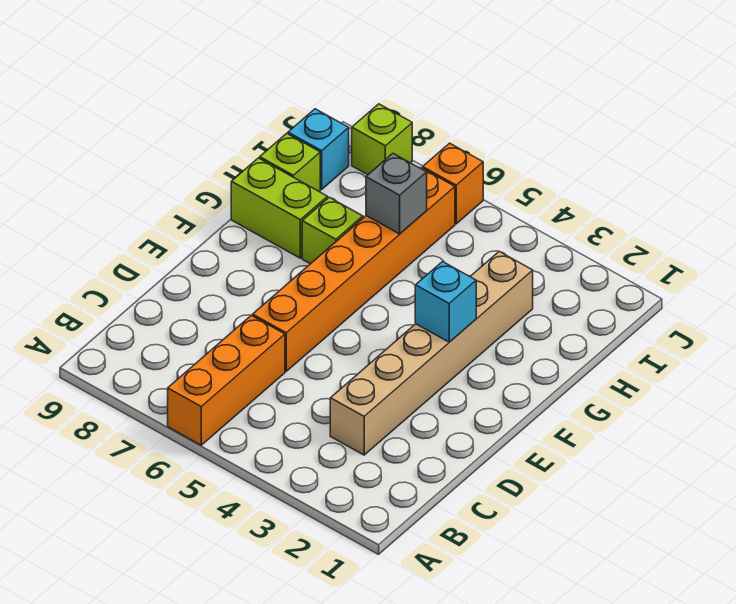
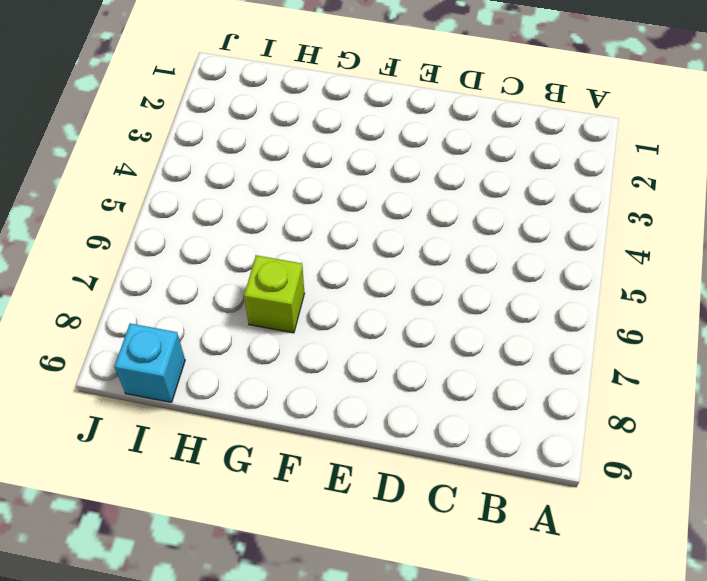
none -> orange brick A6:C6 level 1
none -> tan brick C3:H3 level 1

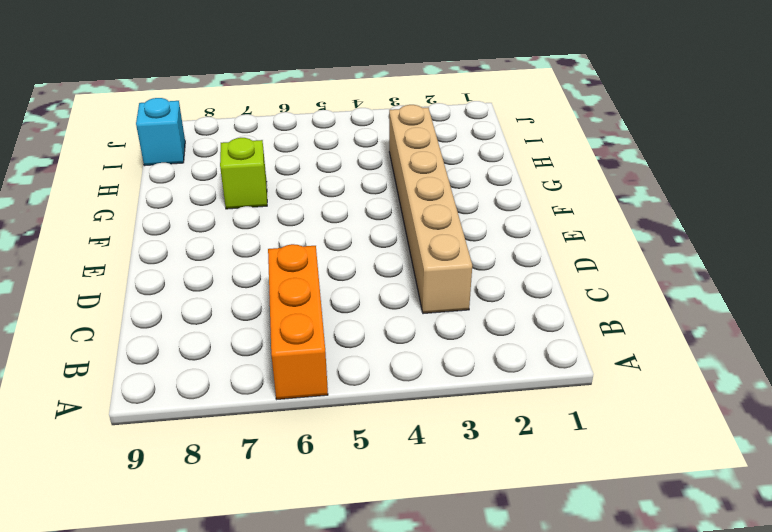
none -> orange brick D6:I6 level 1
none -> lime brick G8:G9 level 1

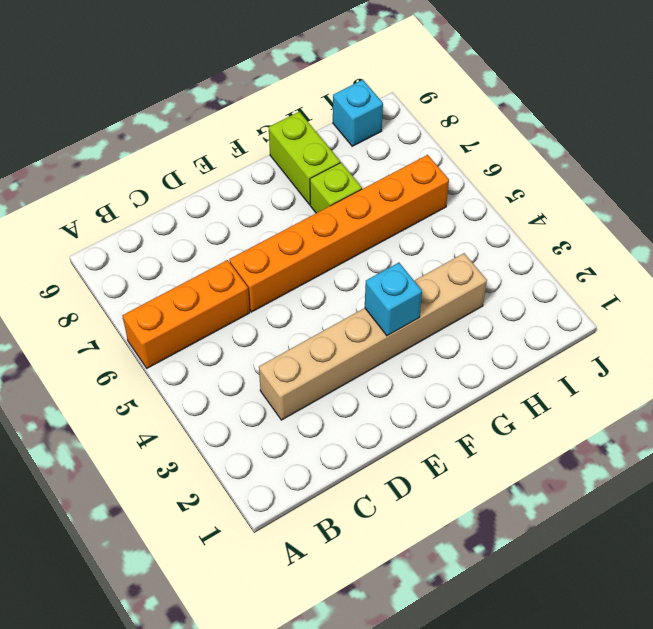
none -> lime brick H9 level 1
none -> orange brick J6 level 1

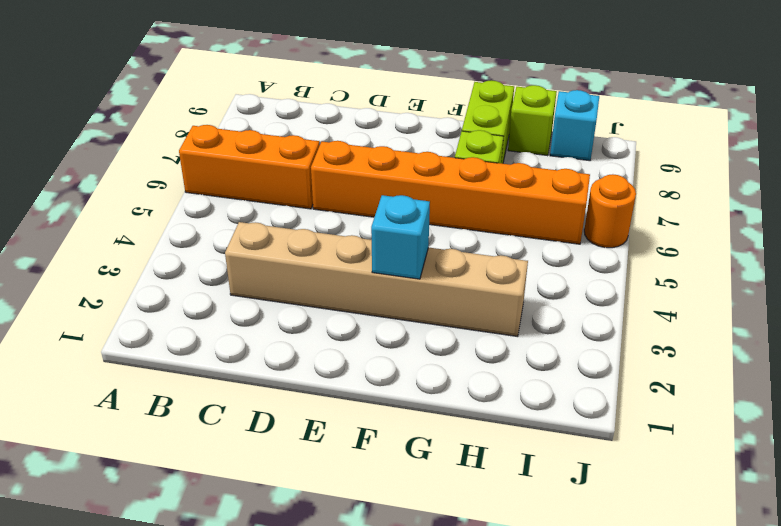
orange round brick J6 level 1 -> orange brick J6 level 1
none -> lime brick J8 level 1
none -> grey brick H6 level 2

